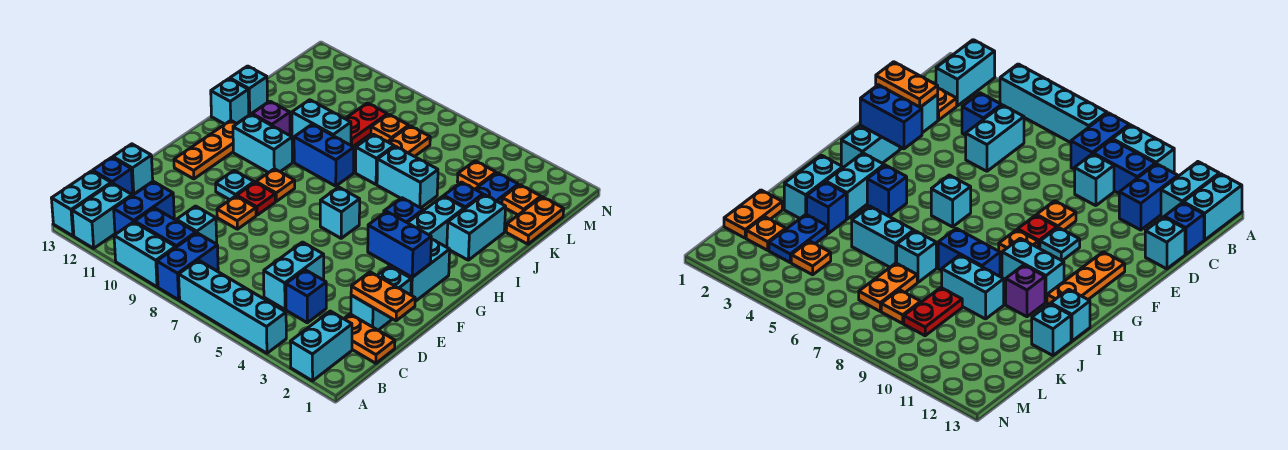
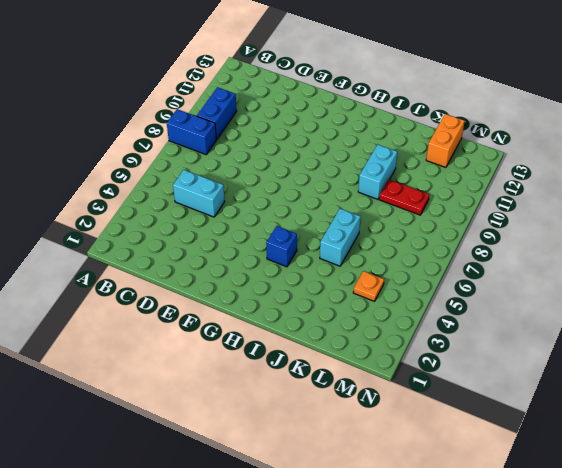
orange brick L12:L13 level 1 -> none
none -> cyan brick A2:B2 level 1
none -> cyan brick A4:A7 level 1
none -> cyan brick A9:A10 level 1
none -> cyan brick A12:B12 level 1

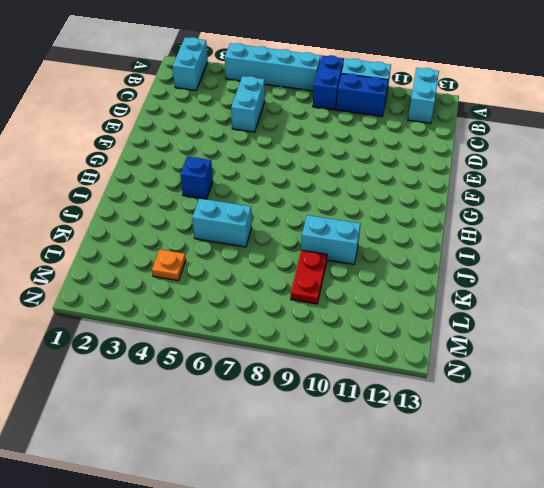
none -> cyan brick A13:B13 level 1
none -> blue brick B11:C11 level 1
none -> orange plate C1:C2 level 1
none -> blue brick C4 level 1

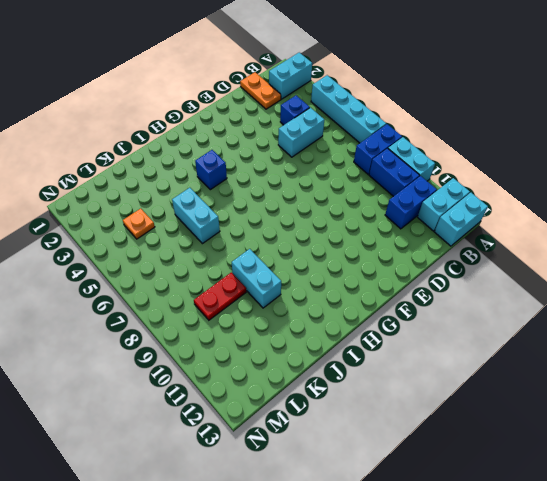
none -> cyan brick C9 level 1
none -> blue brick C13 level 1
none -> cyan brick D2:E2 level 1
none -> cyan brick D13 level 1

